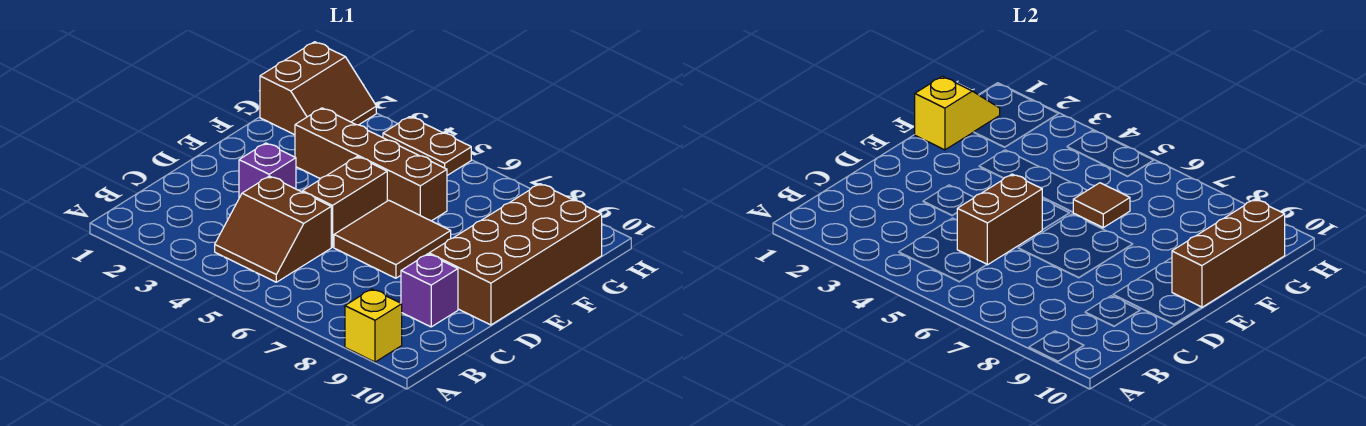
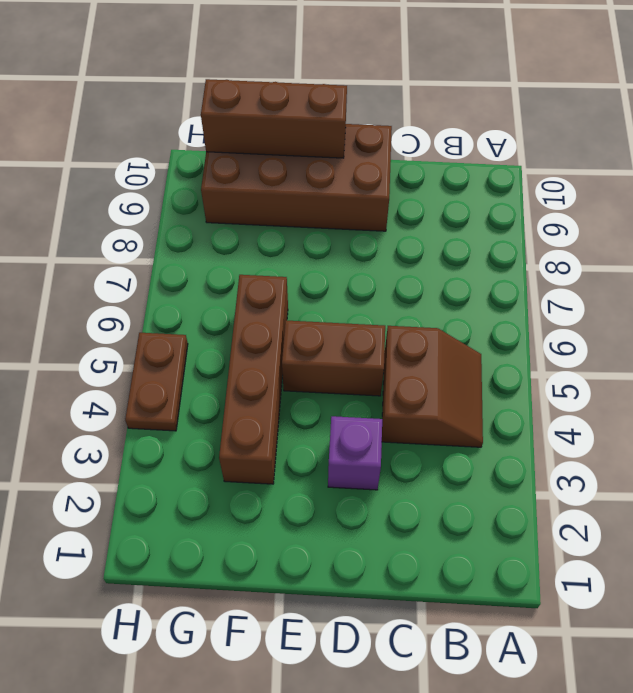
none -> yellow brick A9 level 1
none -> purple brick C9 level 1
none -> brown tile D6:E7 level 1

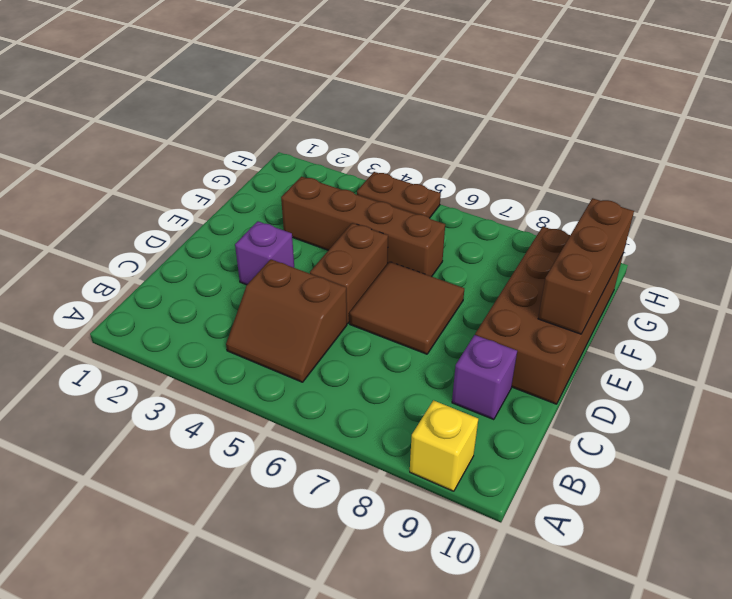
none -> brown slope G1:H2 level 1 top 1
none -> brown brick C5:D5 level 2
none -> yellow slope F1:G1 level 2 top F

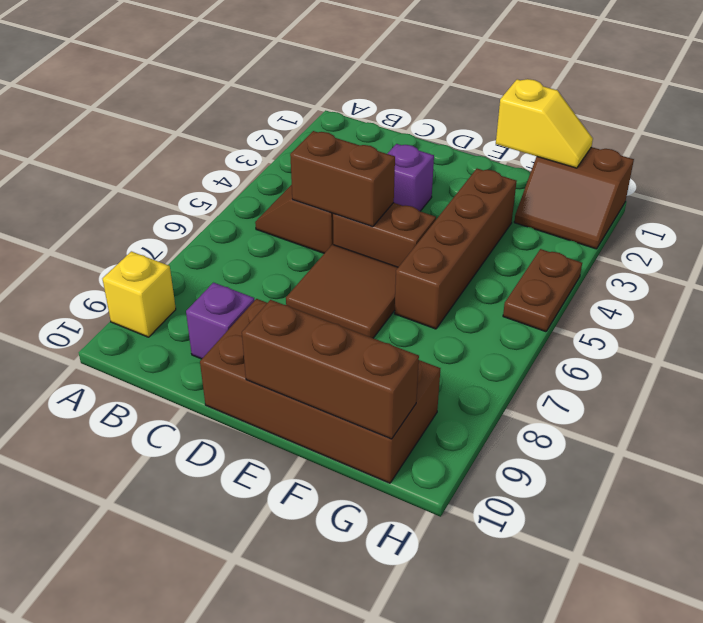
none -> brown tile F6 level 2

